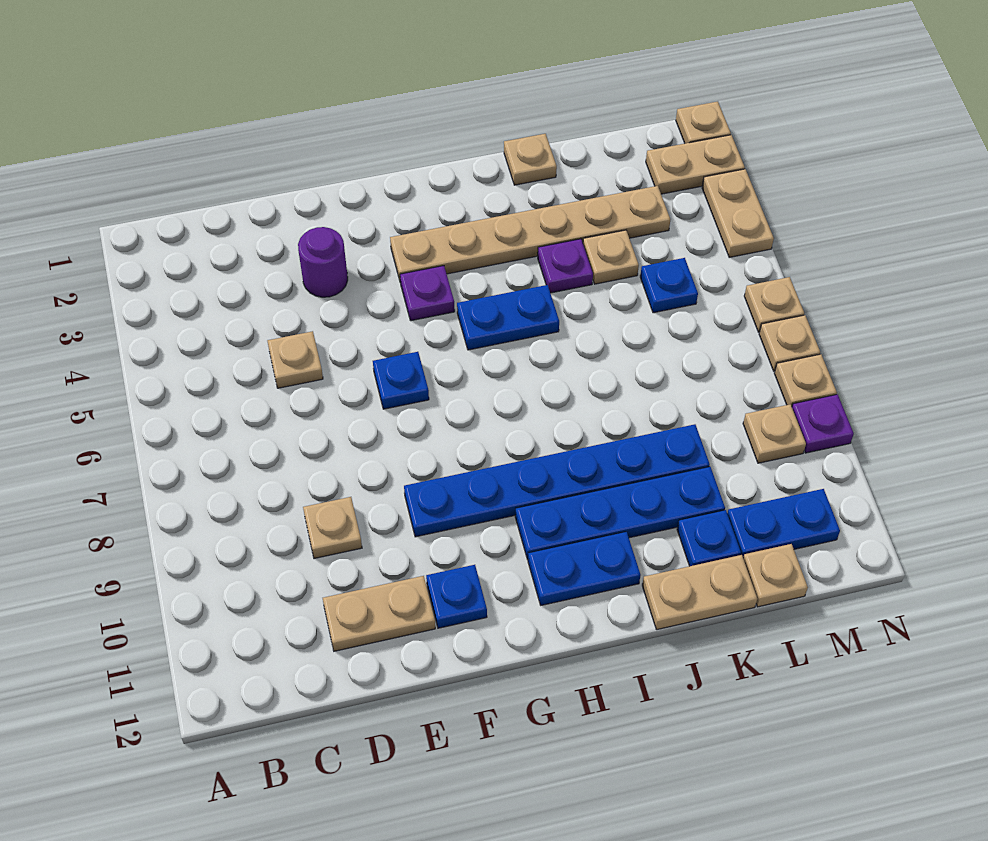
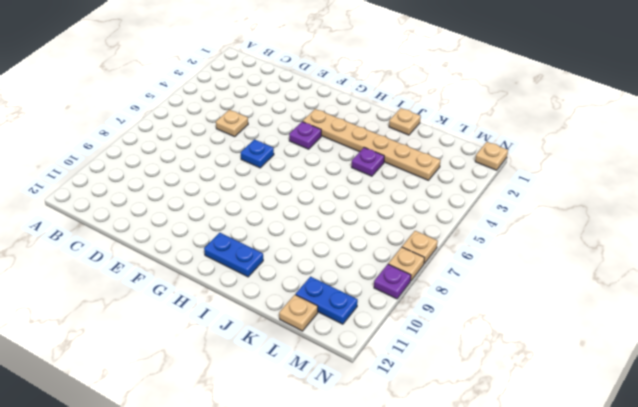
none -> tan plate D9 level 1
none -> tan plate D11:E11 level 1
none -> purple round brick E3 level 1

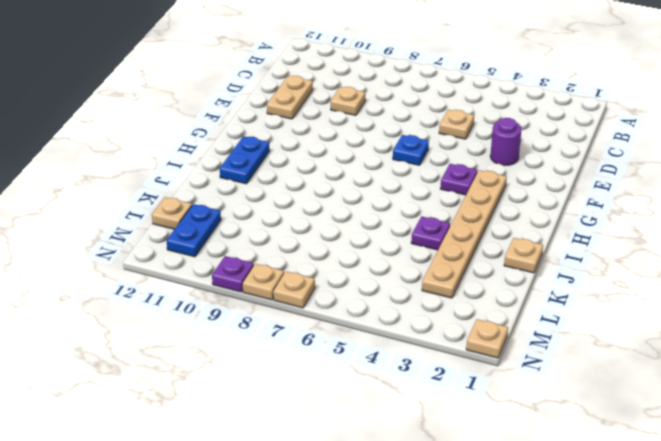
none -> blue plate F9:K9 level 1
none -> blue plate F11 level 1
none -> blue plate H5:I5 level 1

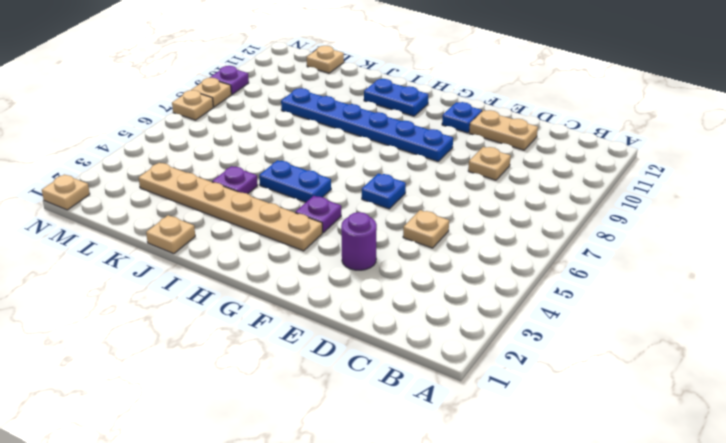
none -> blue plate H10:K10 level 1
none -> tan plate J12:K12 level 1
none -> tan plate K4 level 1

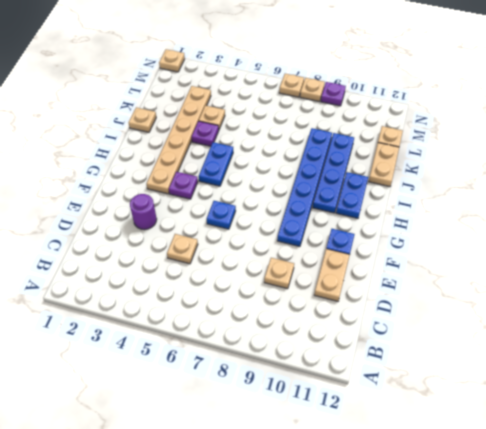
none -> blue plate K11 level 1
none -> blue plate L5 level 1
none -> blue plate L11:M11 level 1

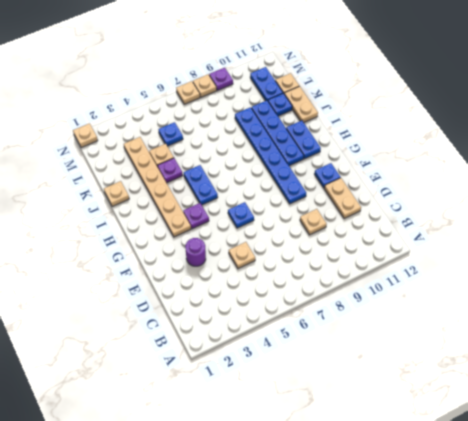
none -> tan plate M2:N2 level 1
none -> tan plate M9 level 1
none -> tan plate N3:N4 level 1

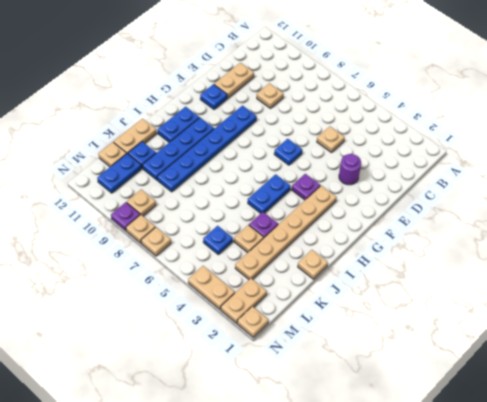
none -> tan plate N6 level 1

